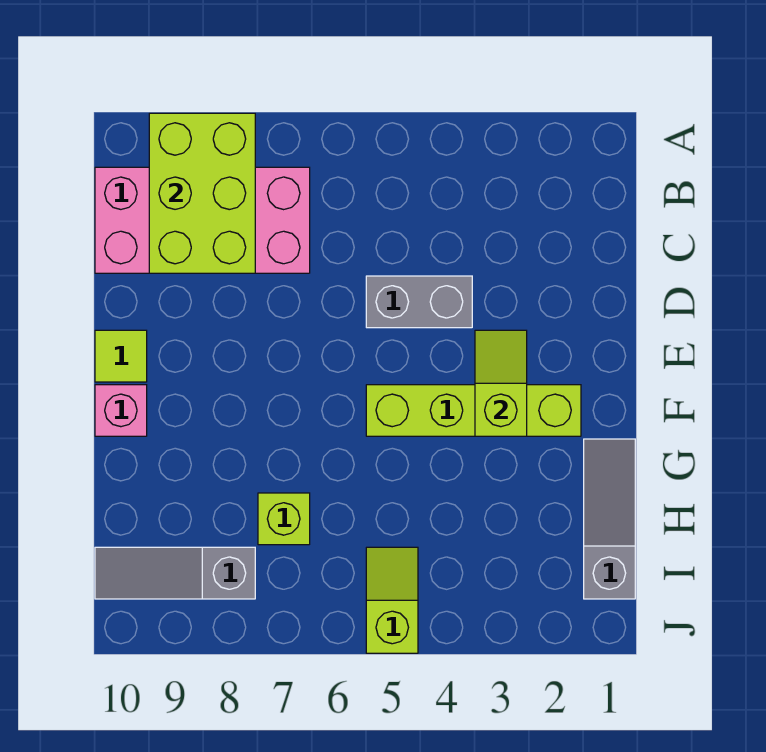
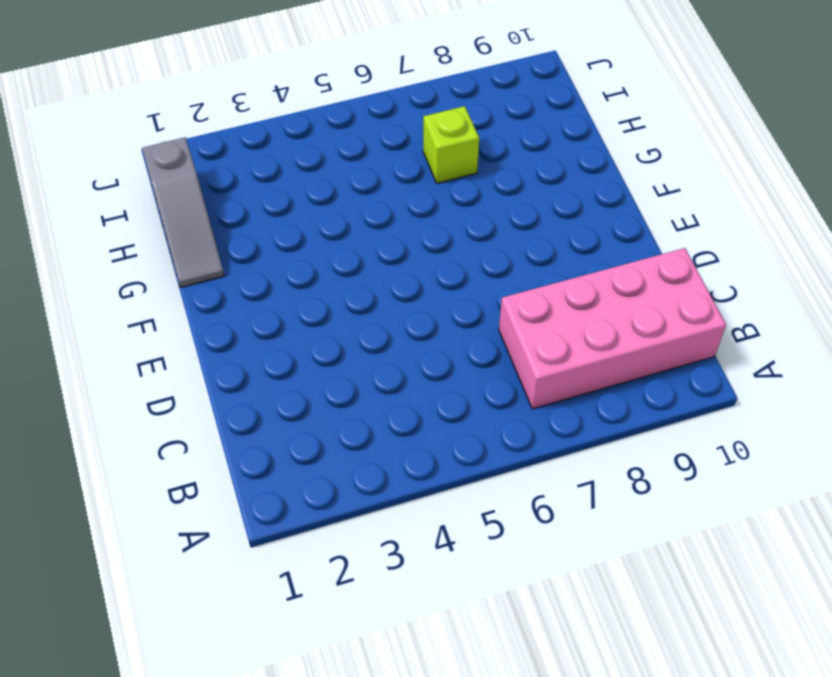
none -> grey brick D4:D5 level 1
none -> lime tile E10 level 1

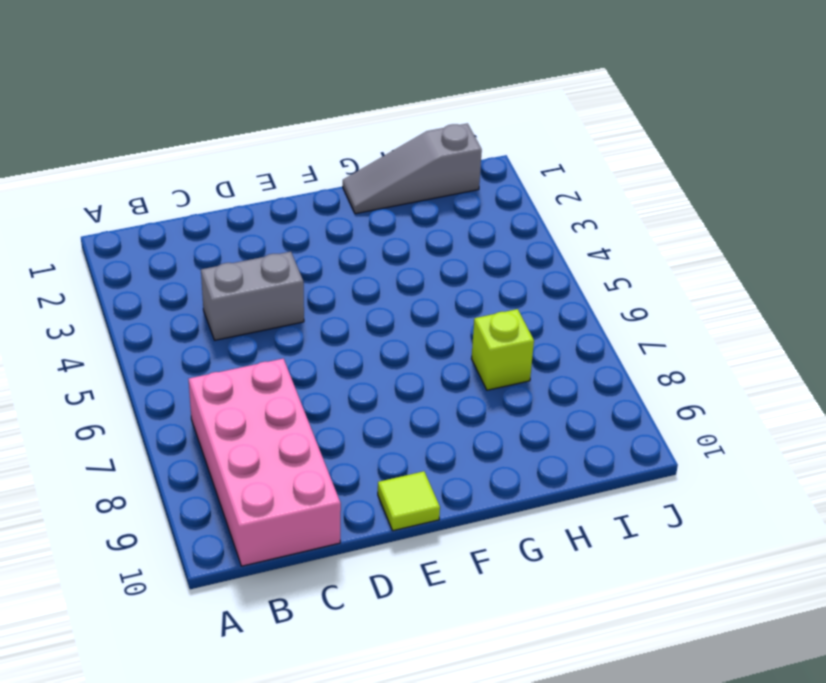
grey brick C4:D4 level 1 -> grey brick D4:D5 level 1
none -> lime brick F2:F5 level 1
none -> pink brick F10 level 1

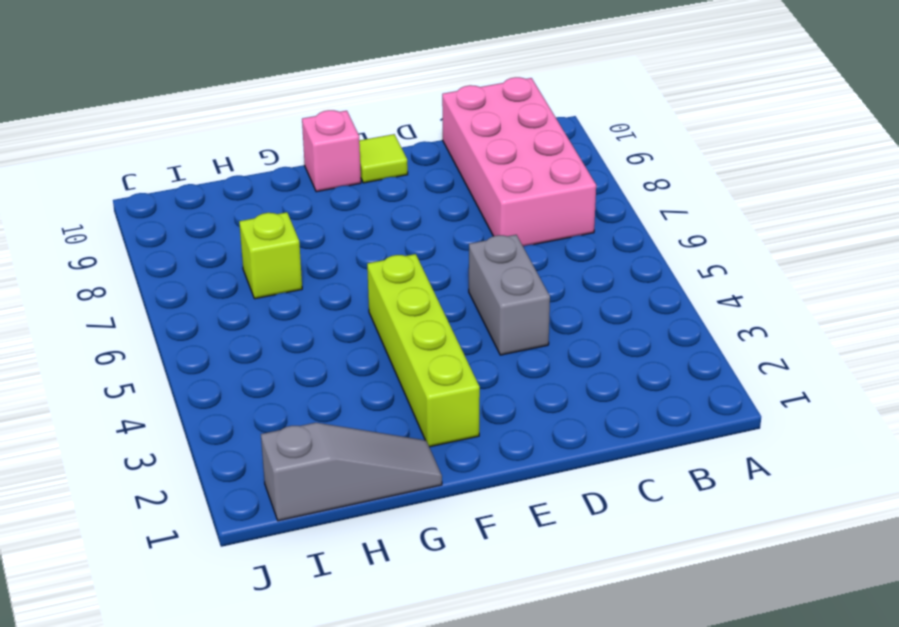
none -> lime slope I5:J5 level 1 top J
none -> grey slope I8:I10 level 1 top 8

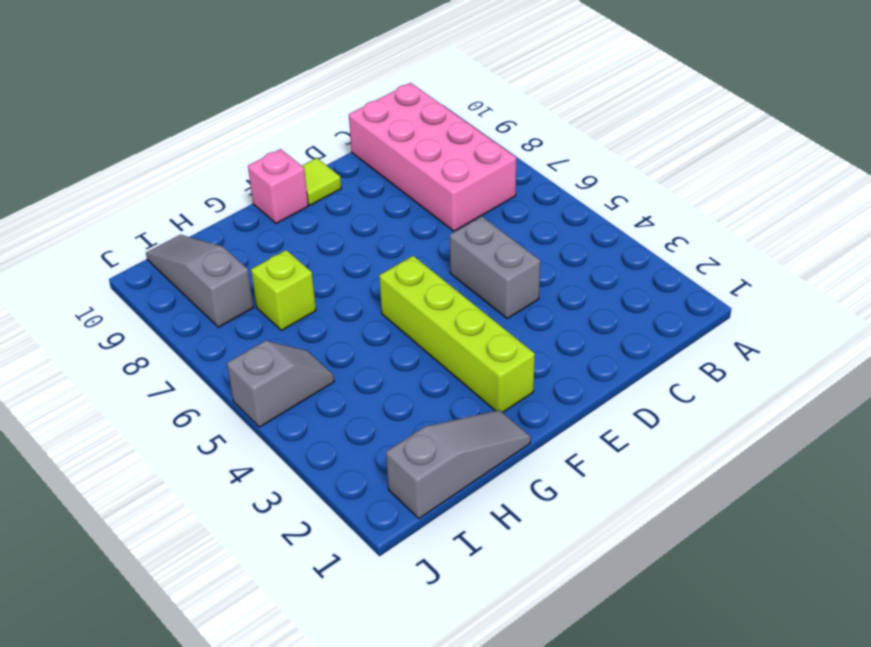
grey slope I5:J5 level 1 top J -> lime slope I5:J5 level 1 top J
none -> lime brick A8:C9 level 2
none -> lime slope E3:F3 level 2 top F

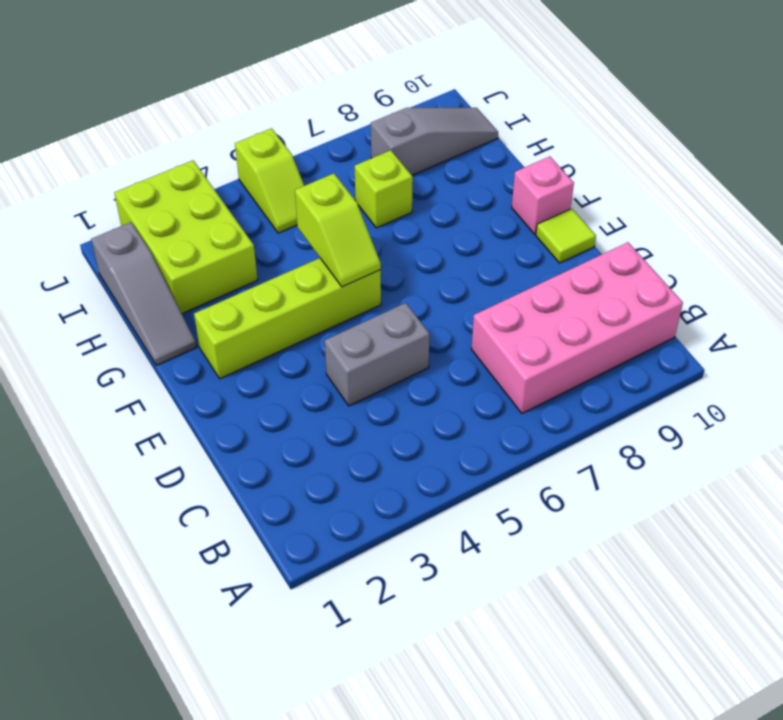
lime slope F5:G5 level 2 top G -> lime slope E3:F3 level 2 top F
lime brick H2:J3 level 1 -> lime brick A8:C9 level 2

